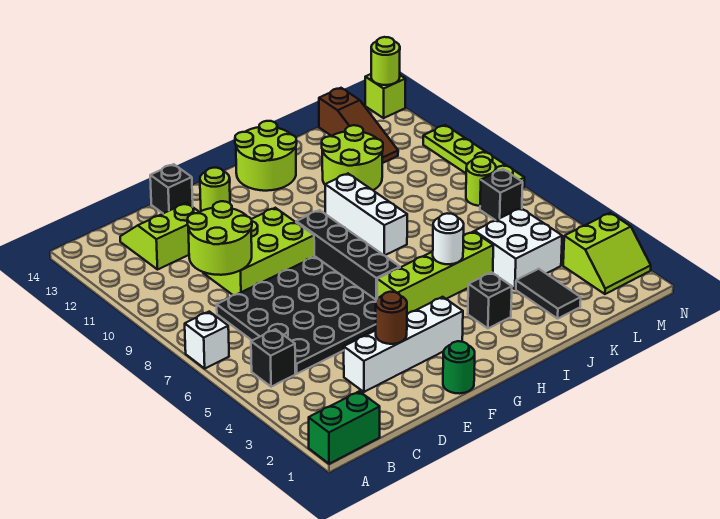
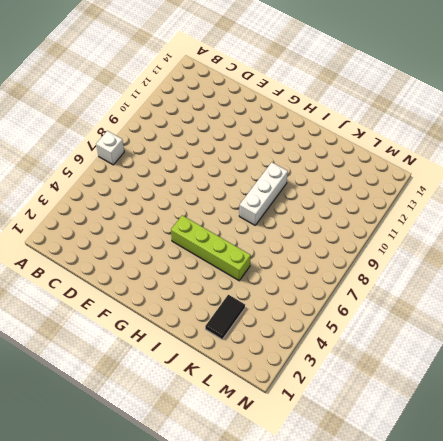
none -> green brick A1:B1 level 1
none -> black brick B5 level 1
none -> black plate C5:F8 level 1

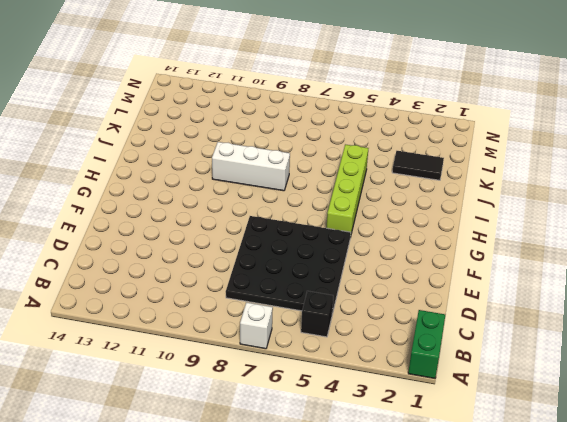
none -> lime slope C12:D13 level 1 top 12
none -> white brick D3:G3 level 1
none -> lime brick D9:F10 level 1

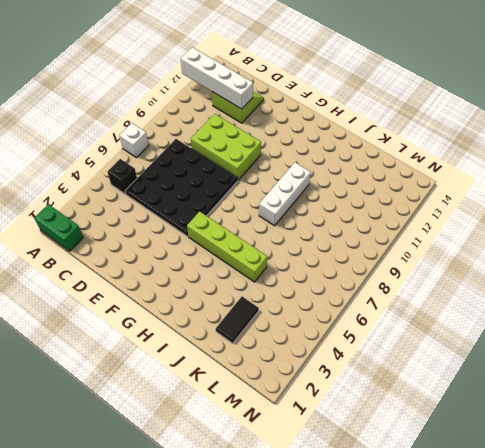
white brick A12:D12 level 2 -> white brick D3:G3 level 1
none -> black brick E14 level 1
none -> green round brick F1 level 1
none -> lime round brick F13 level 1

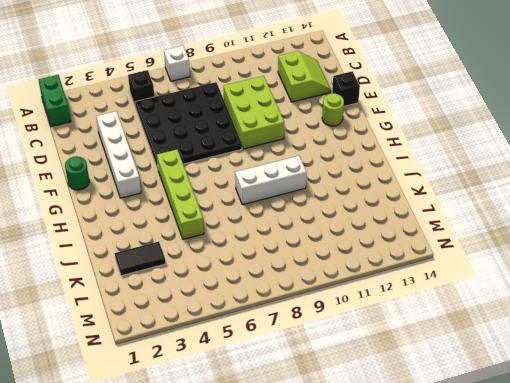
none -> black brick G6:G9 level 1
none -> lime round brick H13:I14 level 1
none -> black brick I3 level 1

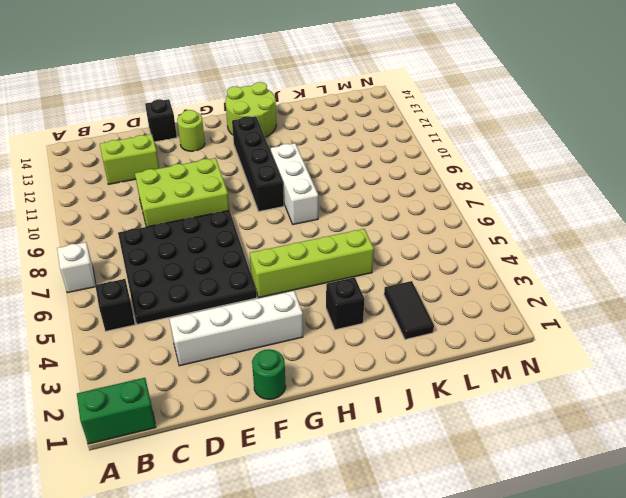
black brick H9:H12 level 1 -> black brick G6:G9 level 1
none -> lime round brick J11:K12 level 1
none -> white brick K4:L5 level 1
none -> brown slope L12:L14 level 1 top 14

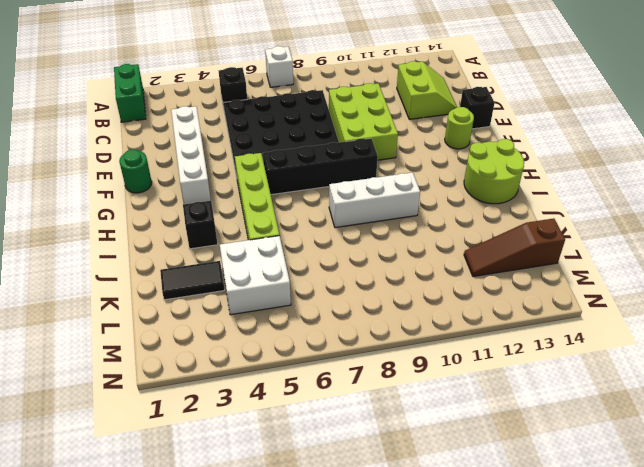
none -> lime round brick J11:K12 level 1
none -> lime slope M2:N3 level 1 top 3
none -> black brick M7 level 1

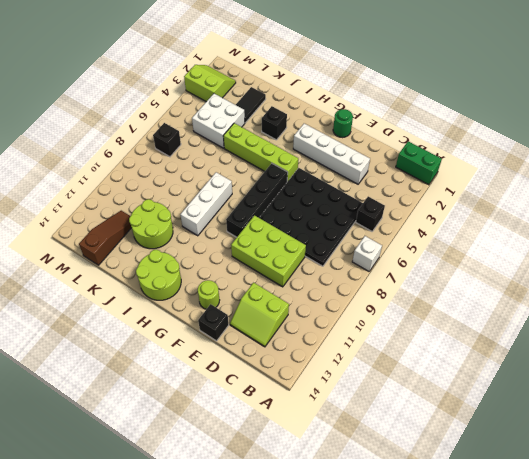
none -> lime round brick M8 level 1
none -> lime plate N8:N11 level 1
none -> lime brick N14 level 1

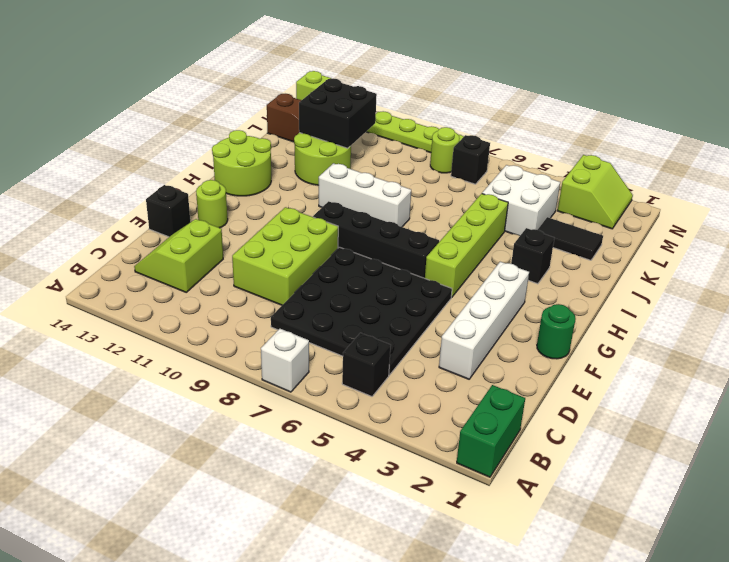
black brick K11:L12 level 2 -> none
none -> lime round brick C9:D10 level 2
none -> brown round brick E3 level 2
none -> white round brick I5 level 2

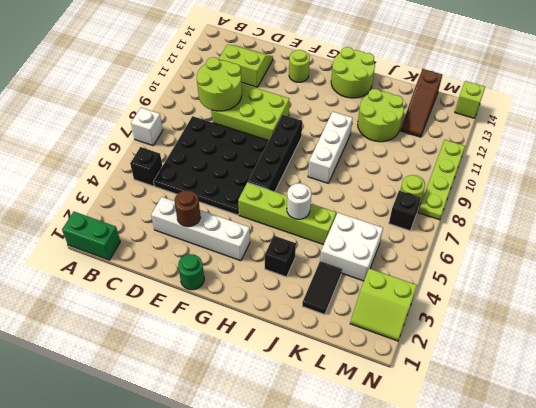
none -> black brick E14 level 1
none -> lime round brick N14 level 2

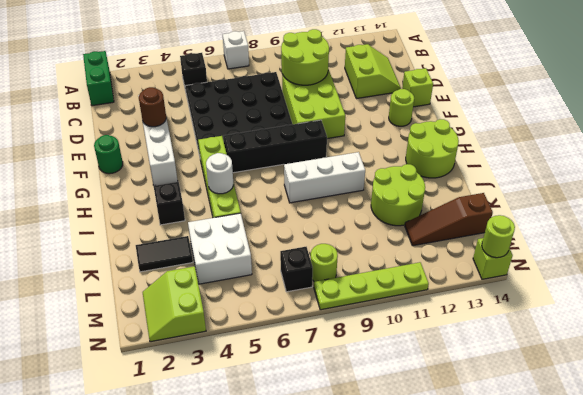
lime brick E14 level 1 -> black brick E14 level 1

